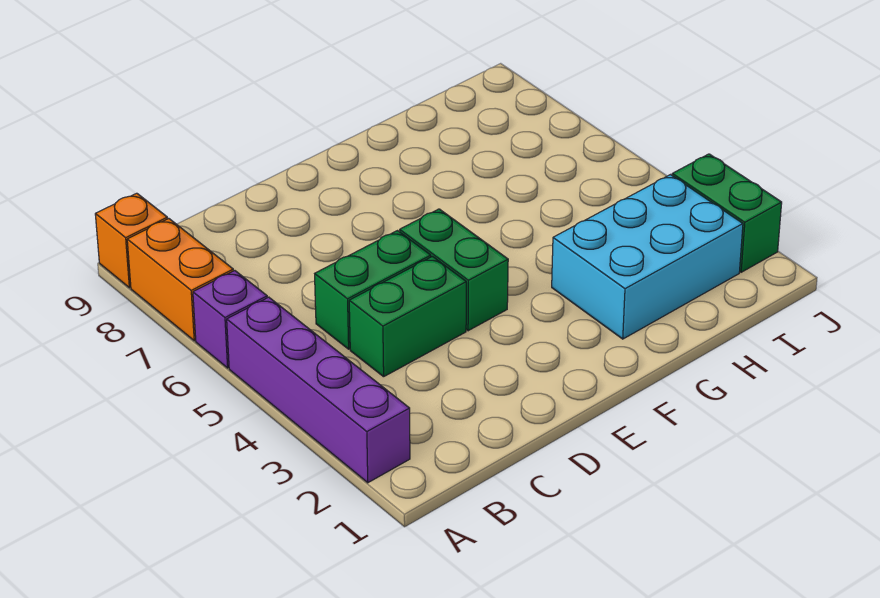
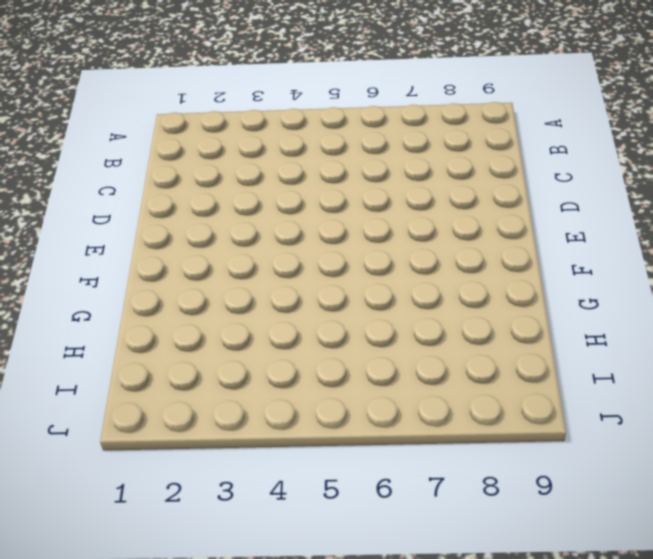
none -> purple brick A2:A5 level 1
none -> purple brick A6 level 1

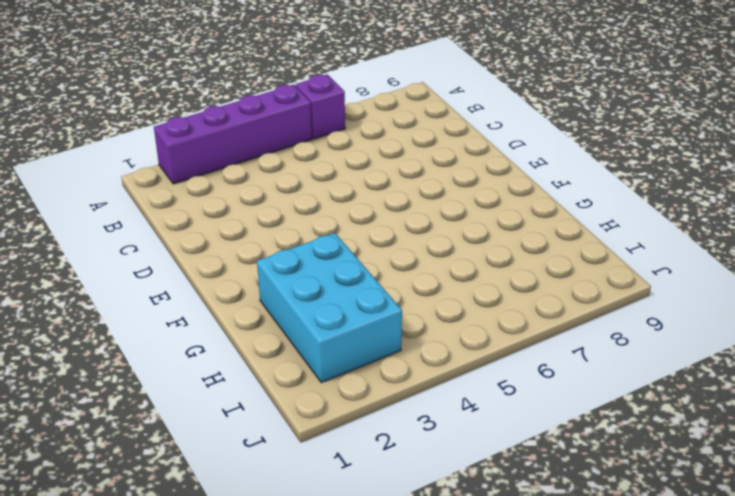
none -> orange brick A7:A8 level 1
none -> orange brick A9 level 1

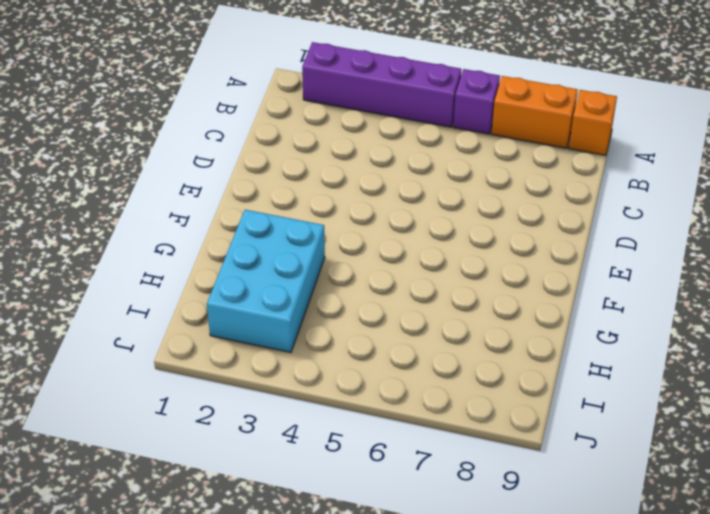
none -> green brick C4:D4 level 1
none -> green brick C5:D5 level 1

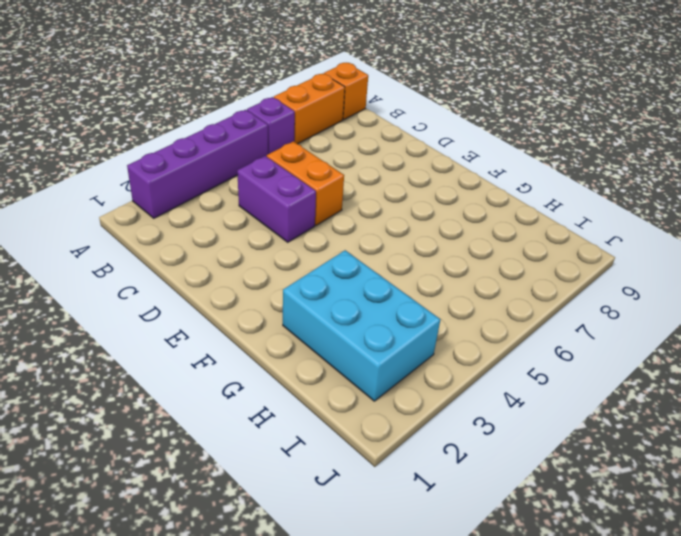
purple brick C4:D4 level 1 -> green brick C4:D4 level 1
orange brick C5:D5 level 1 -> green brick C5:D5 level 1
none -> green brick E4:E5 level 1
none -> green brick J2:J3 level 1

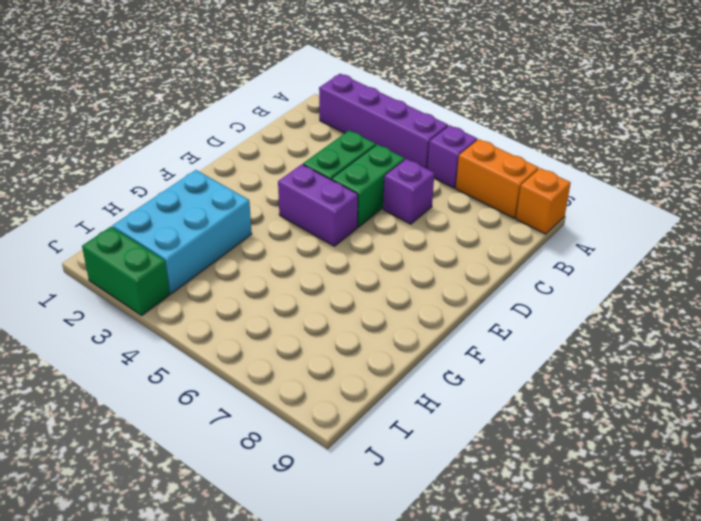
purple brick C6 level 1 -> none
purple brick E4:E5 level 1 -> green brick E4:E5 level 1

